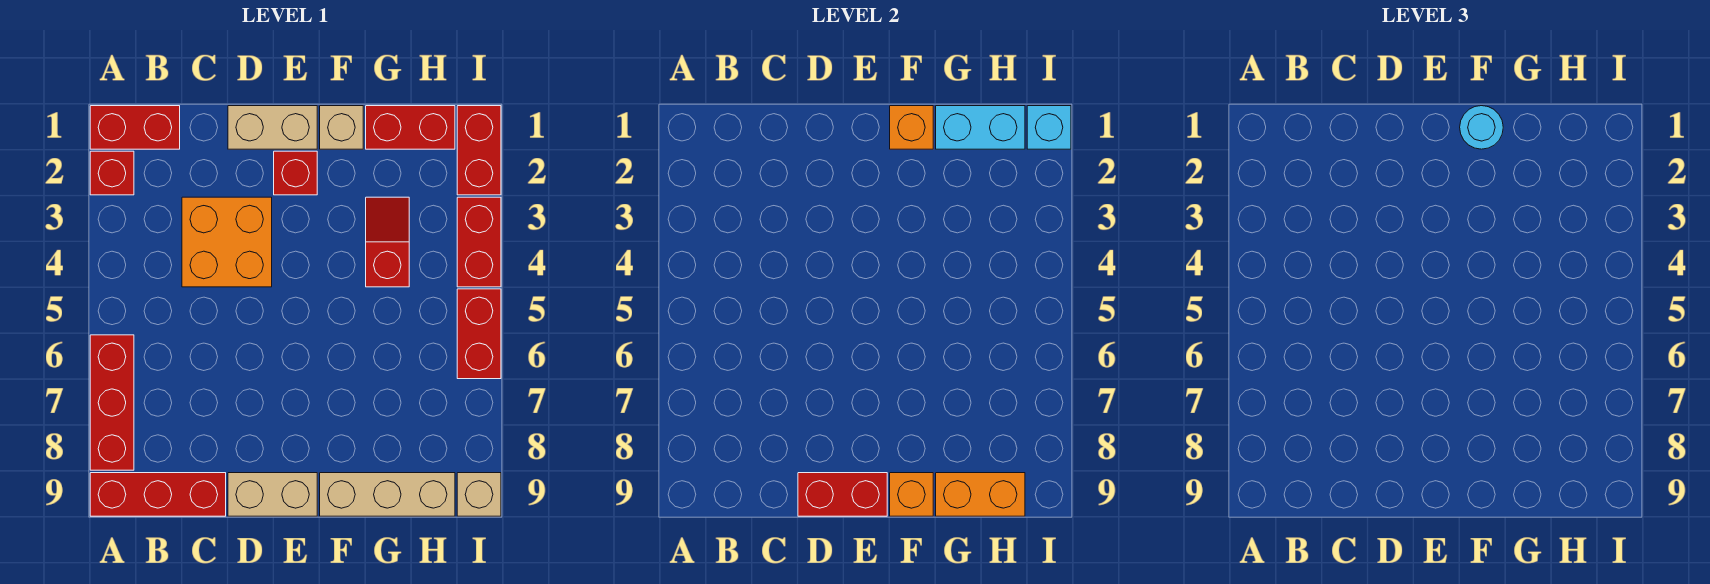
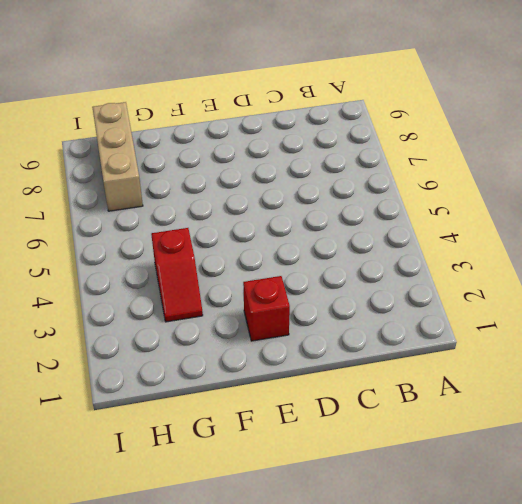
tan brick H7:H9 level 1 -> tan brick F9:H9 level 1
none -> red brick A1:B1 level 1
none -> red brick A2 level 1
none -> red brick A6:A8 level 1

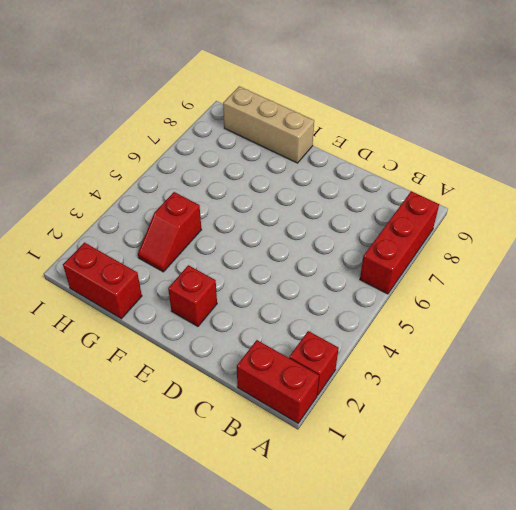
none -> red brick A9:C9 level 1
none -> orange brick C3:D4 level 1
none -> tan brick D1:E1 level 1

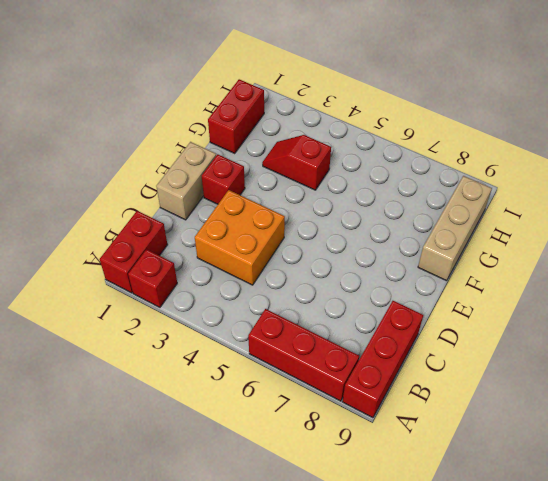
none -> tan brick D9:E9 level 1
none -> tan brick F1 level 1
none -> red brick I1:I2 level 1

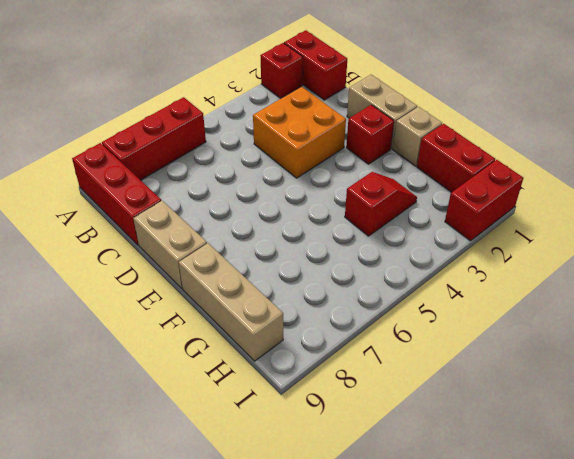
none -> red brick I3:I4 level 1
none -> red brick I5:I6 level 1
none -> tan brick I9 level 1

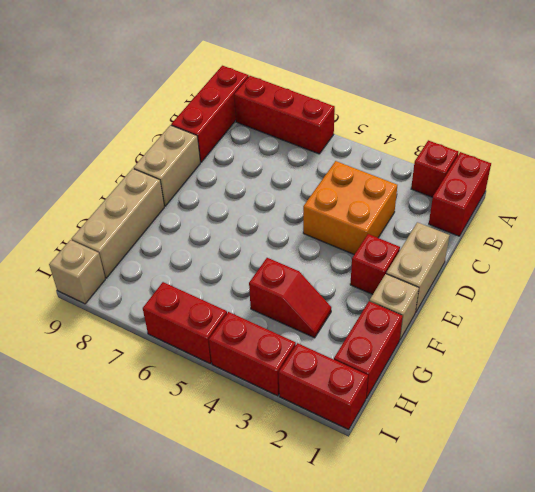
none -> red brick D9:E9 level 2
none -> orange brick F1 level 2
none -> orange brick F9 level 2

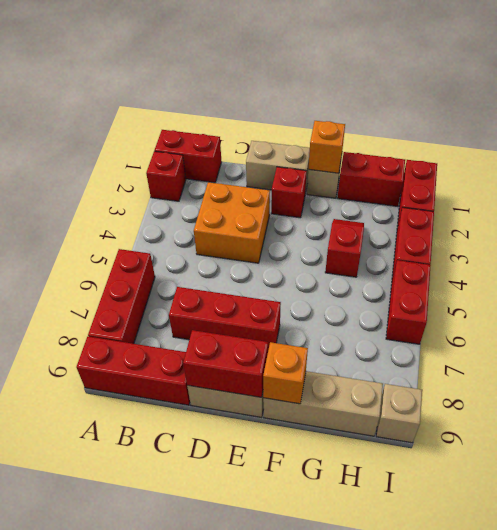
red brick C7:E7 level 1 -> none
none -> cyan brick G1:H1 level 2
none -> orange brick G9:H9 level 2
none -> cyan brick I1 level 2

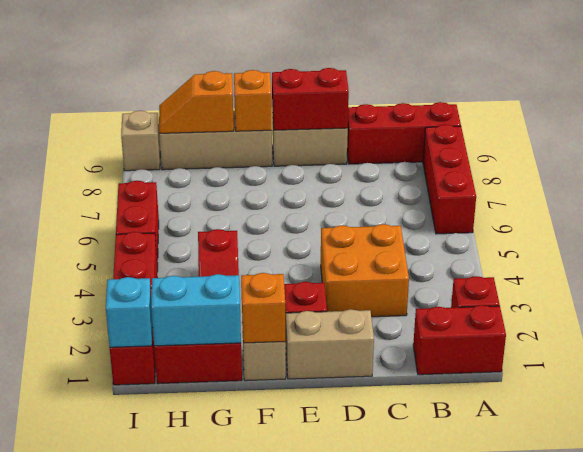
orange slope G9:H9 level 2 top G -> orange brick G9:H9 level 2
none -> cyan round brick F1 level 3

